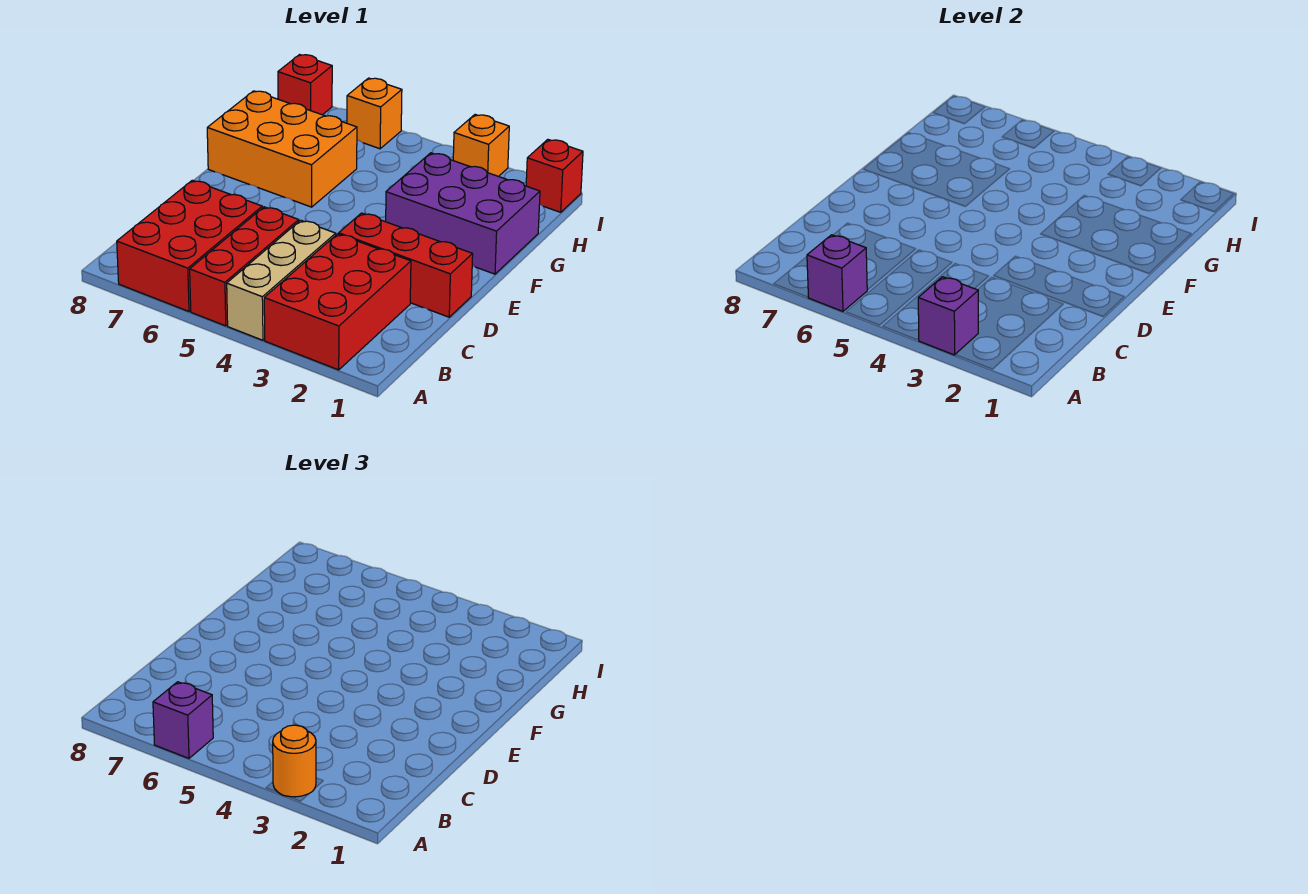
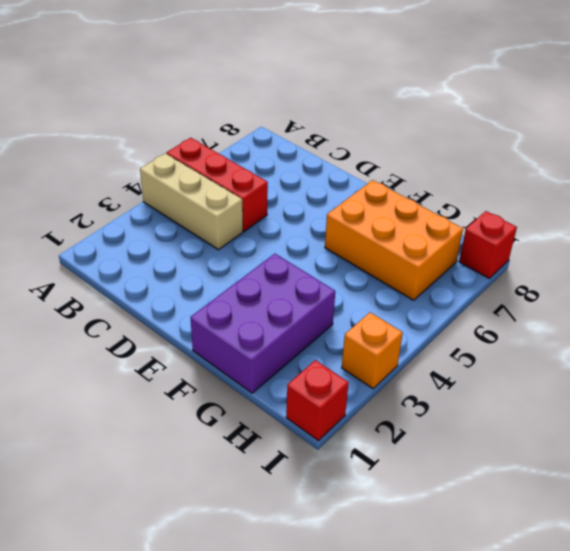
orange brick F6:H7 level 1 -> orange brick F6:G8 level 1
none -> red brick A2:C3 level 1
none -> red brick A6:C7 level 1
none -> red brick D1:D3 level 1

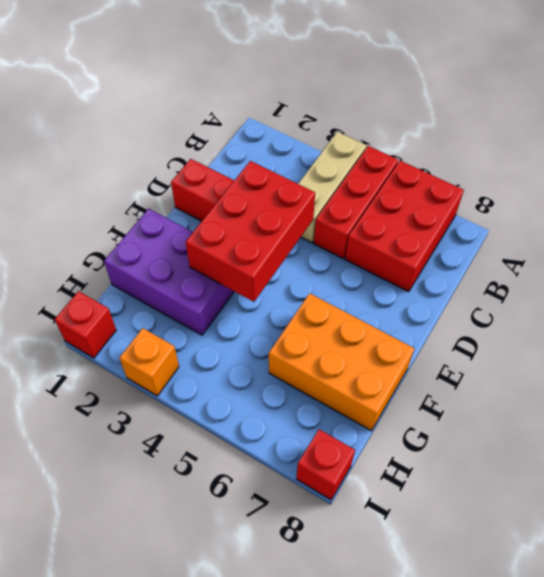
red brick D3:F4 level 2 -> red brick A2:C3 level 1
none -> orange brick I6 level 1
none -> purple brick A3 level 2
none -> purple brick A6 level 2

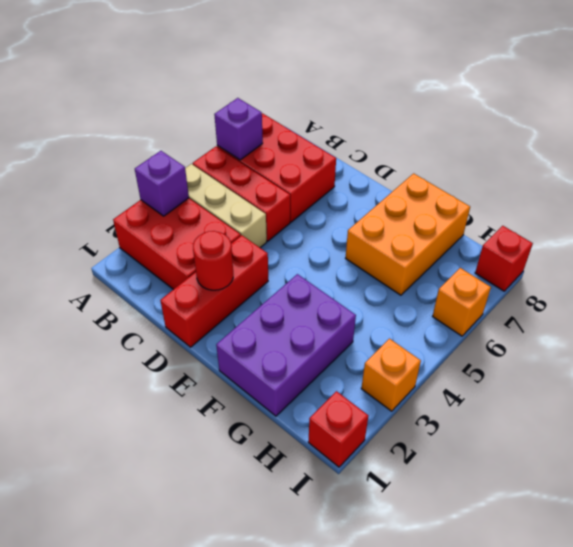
red round brick D2 level 2 -> none
none -> orange round brick A3 level 3
none -> purple brick A6 level 3

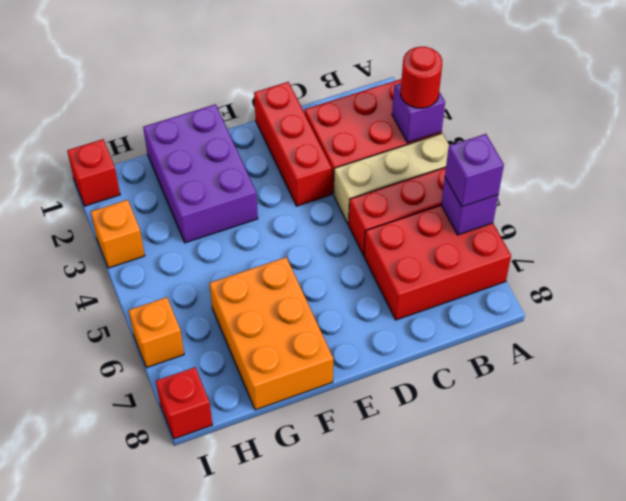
red round brick A3 level 3 -> orange round brick A3 level 3

